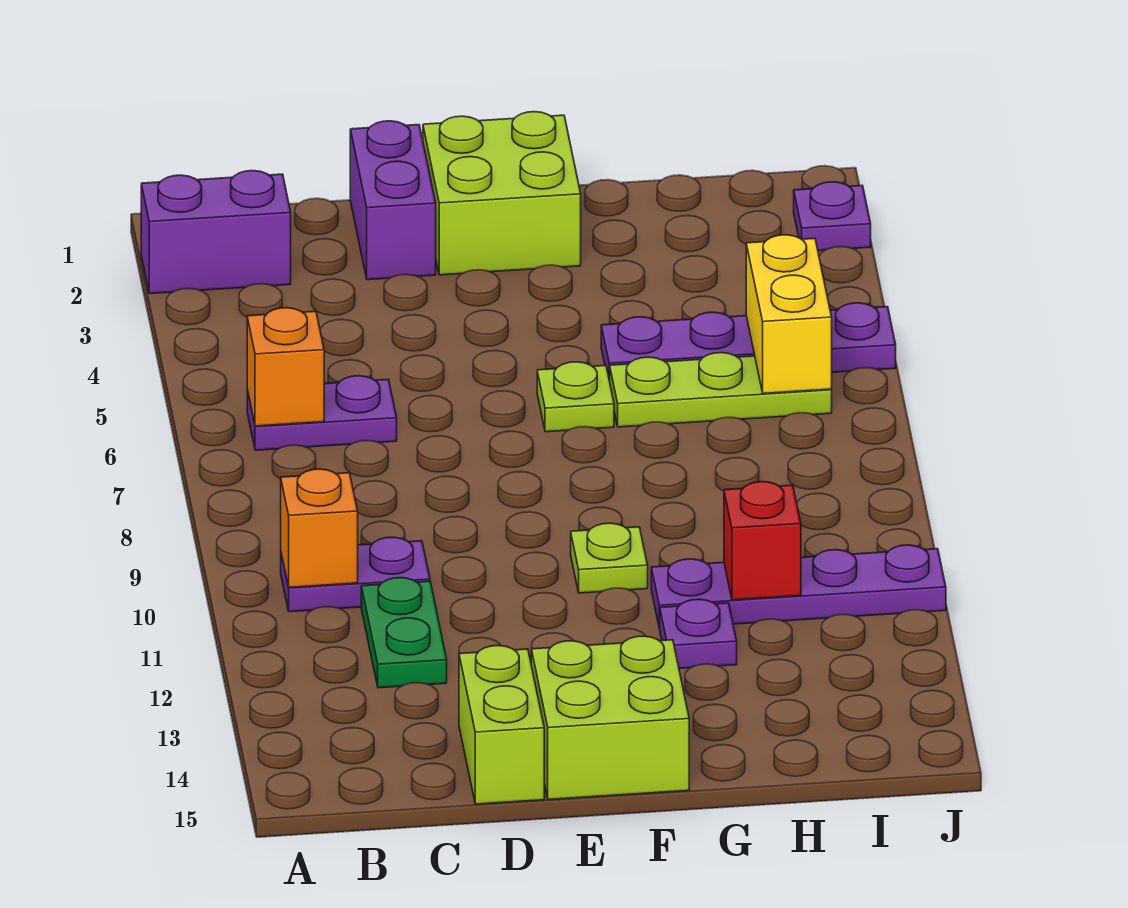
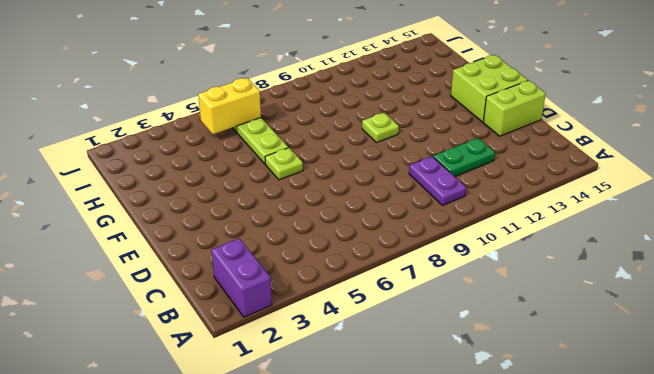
none -> purple plate B6:C6 level 1
none -> purple brick D1:D2 level 1
none -> lime brick E1:F2 level 1

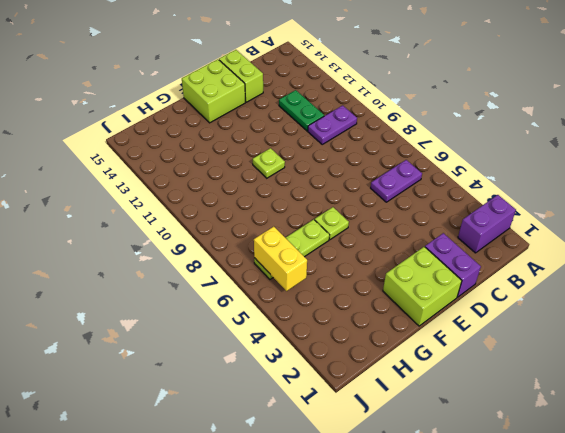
none -> purple plate G5:J5 level 1
none -> purple plate G11:J11 level 1
none -> purple plate G12 level 1

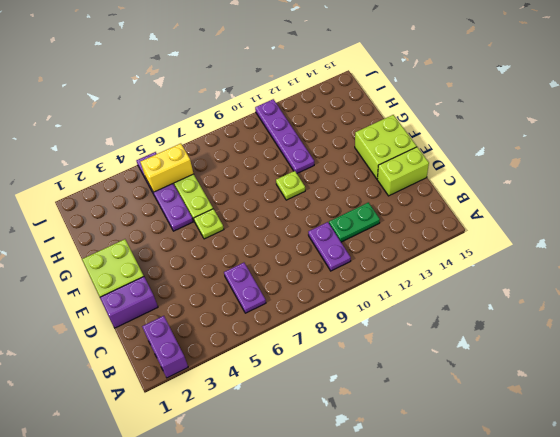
none -> purple plate G12 level 1
none -> purple plate J2 level 1
none -> orange brick B6 level 2

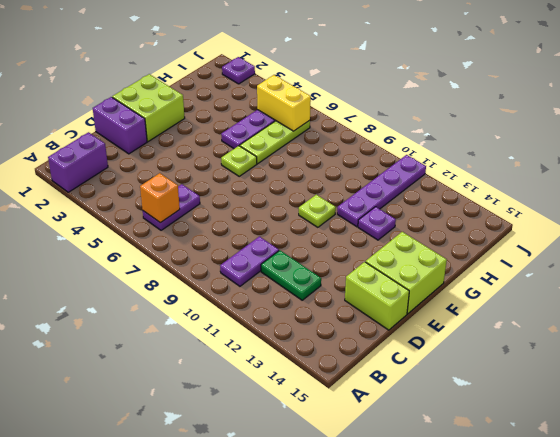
none -> orange brick B10 level 2
none -> red brick H11 level 2

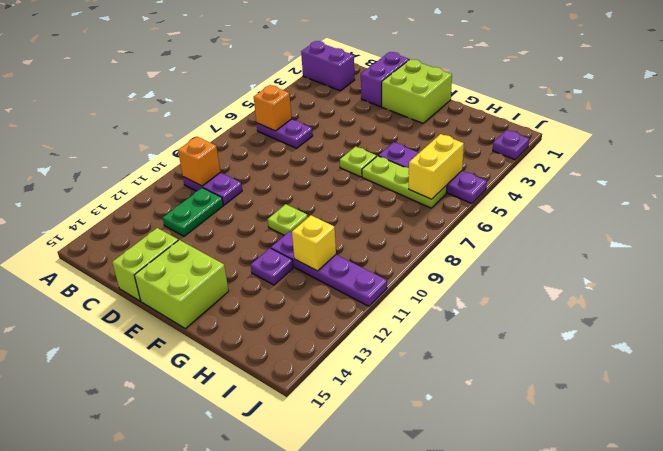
yellow brick H11 level 2 -> red brick H11 level 2

